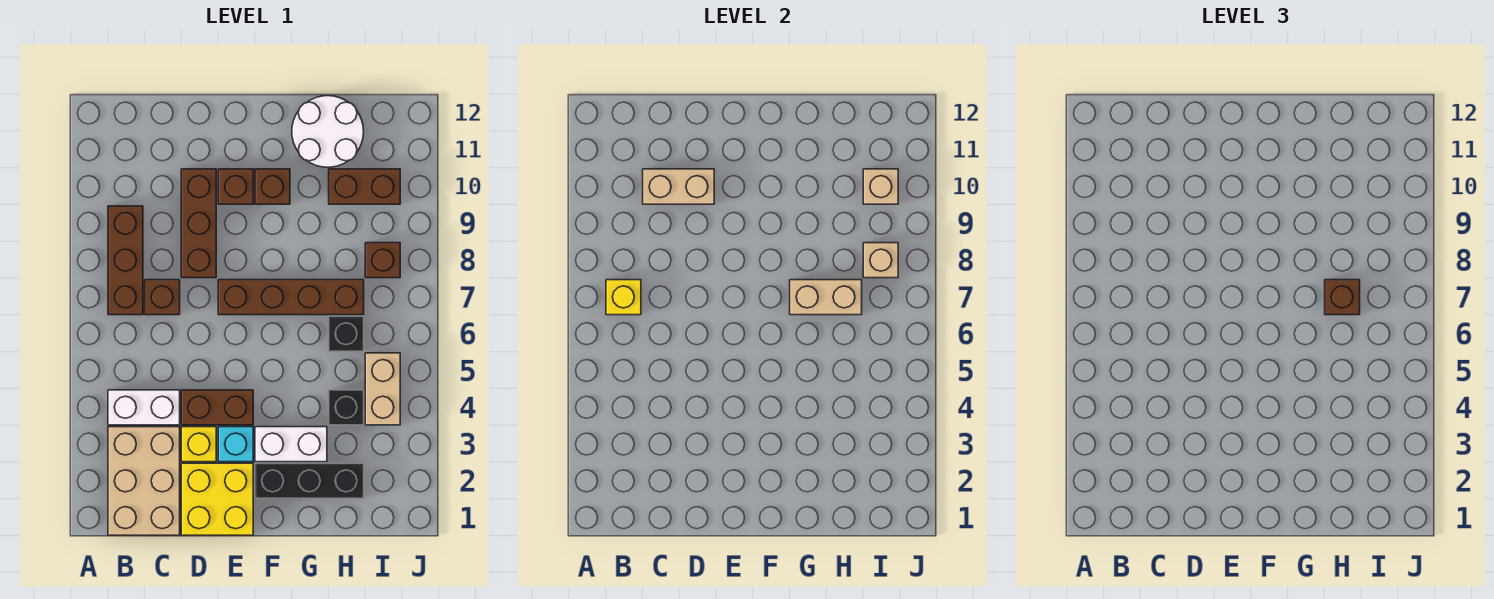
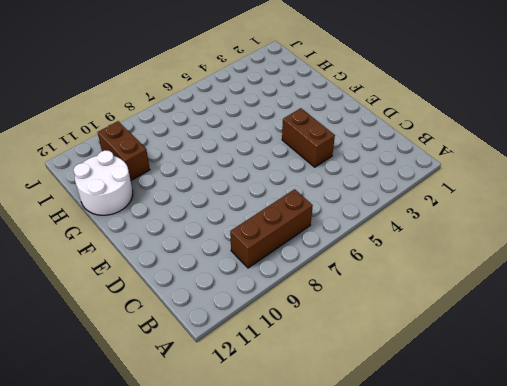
none -> tan brick B1:C3 level 1
none -> white brick B4:C4 level 1
none -> brown brick C7 level 1

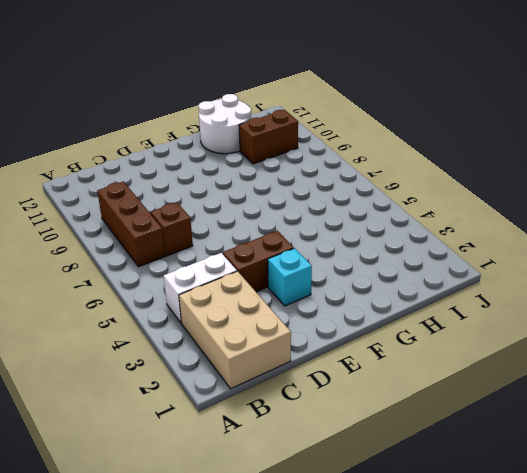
none -> yellow brick D1:E2 level 1
none -> yellow brick D3 level 1
none -> brown brick D8:D10 level 1

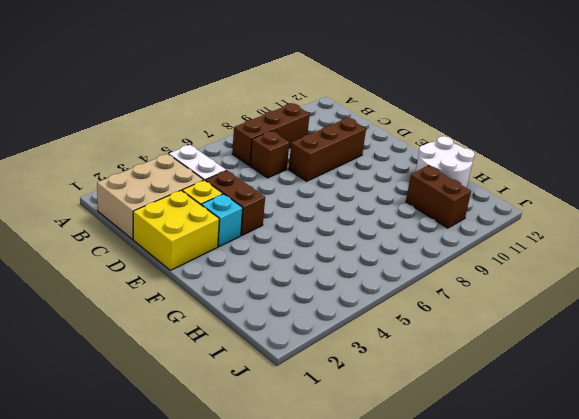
none -> brown brick E7:H7 level 1
none -> brown brick E10 level 1
none -> black brick F2:H2 level 1

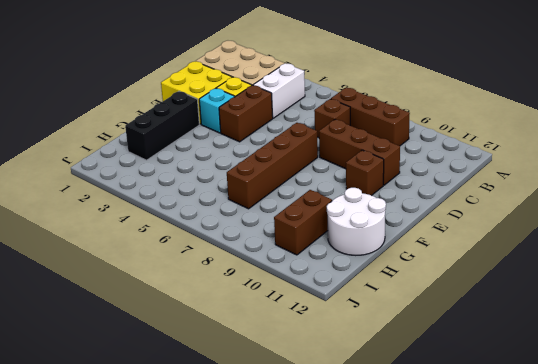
none -> white brick F3:G3 level 1
none -> brown brick F10 level 1
none -> black brick H4 level 1

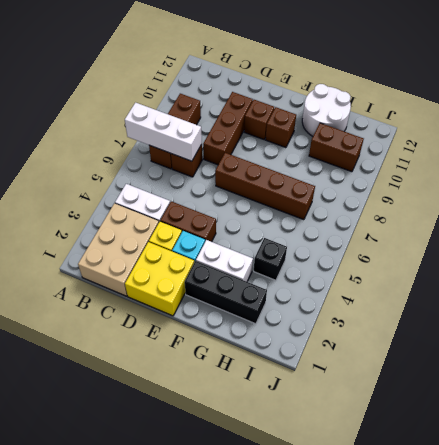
white brick A7:C7 level 2 -> yellow brick B7 level 2
none -> black brick H6 level 1
none -> tan brick I4:I5 level 1
none -> brown brick I8 level 1

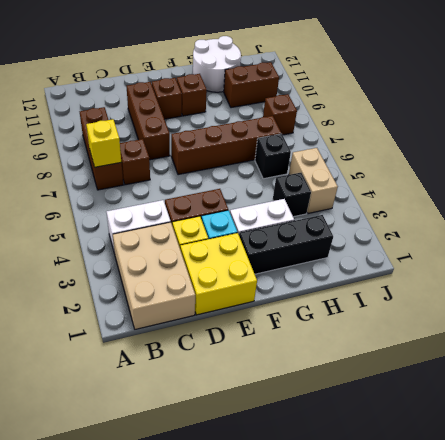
none -> tan brick C10:D10 level 2
none -> tan brick G7:H7 level 2
none -> tan brick I8 level 2

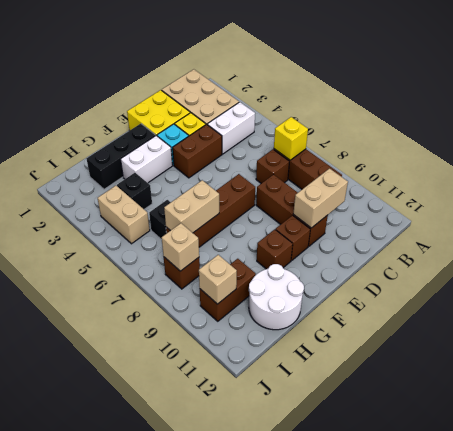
none -> brown brick H7 level 3

